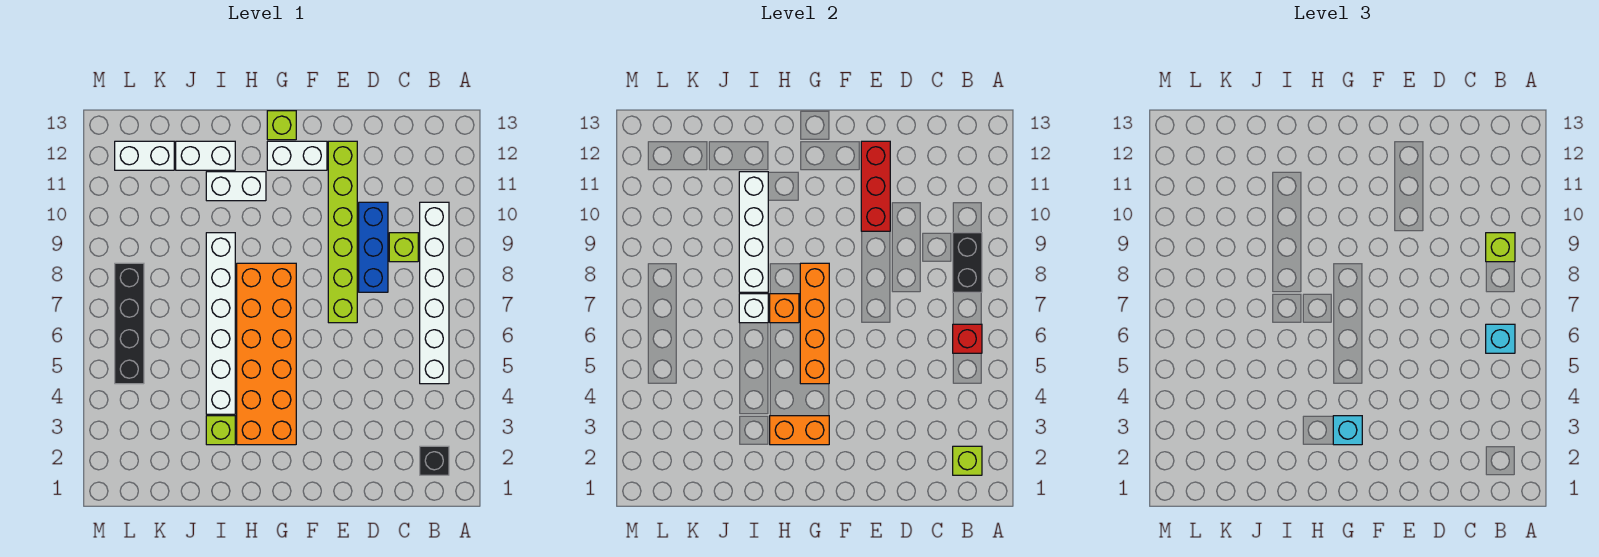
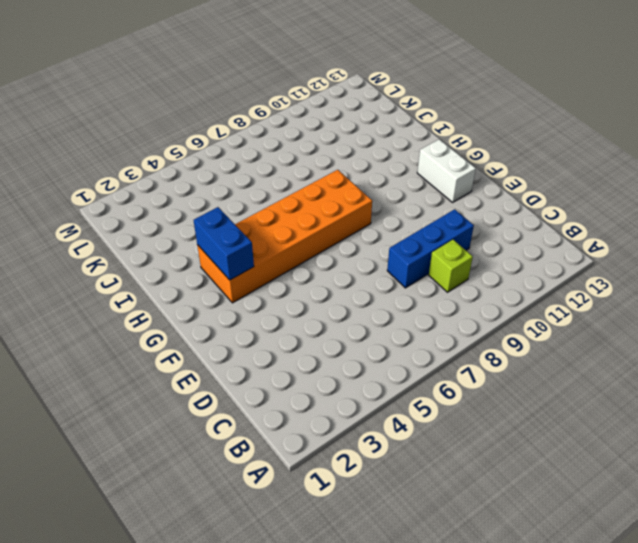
blue brick G3:H3 level 2 -> orange brick G3:H3 level 2
none -> black brick B2 level 1
none -> white brick B5:B10 level 1
none -> lime brick E7:E12 level 1

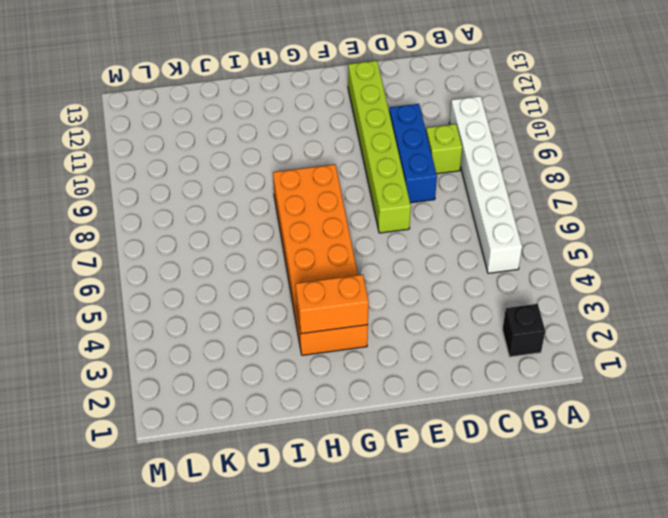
none -> white brick F12:G12 level 1
none -> lime brick G13 level 1
none -> white brick H11:I11 level 1

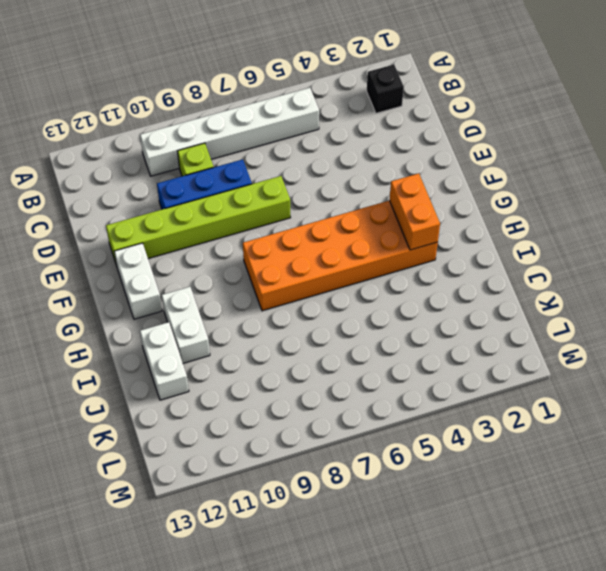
none -> lime brick G13 level 1
none -> lime brick I3 level 1
none -> white brick I4:I9 level 1

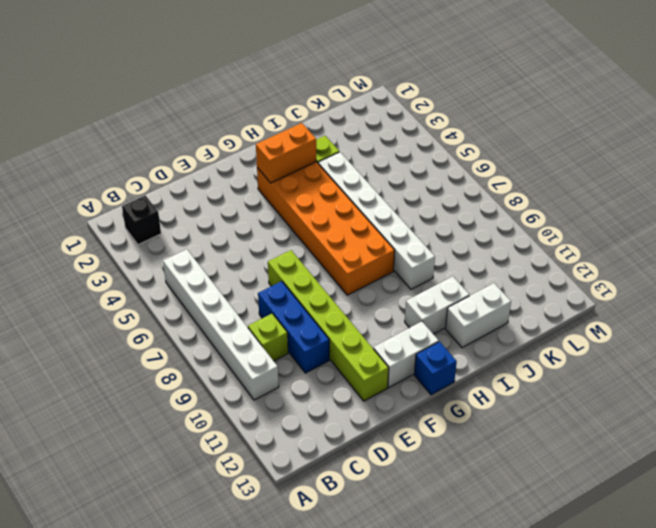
blue brick G13 level 1 -> lime brick G13 level 1
none -> white brick K12:L12 level 1
none -> black brick L5:L8 level 1
none -> lime brick B2 level 2

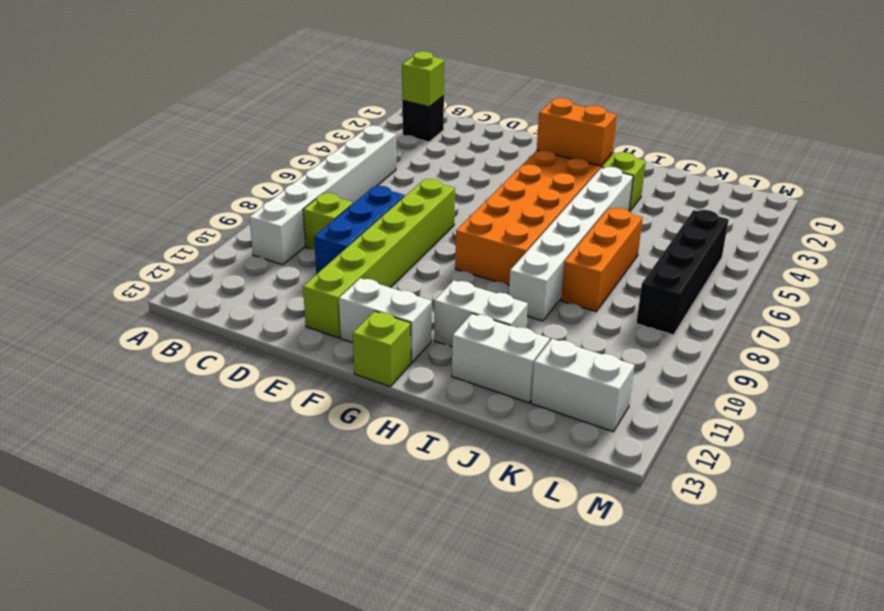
orange brick J6:J8 level 1 -> none
none -> red brick B6 level 2
none -> black brick B8:B9 level 2
none -> red brick E10:E12 level 2

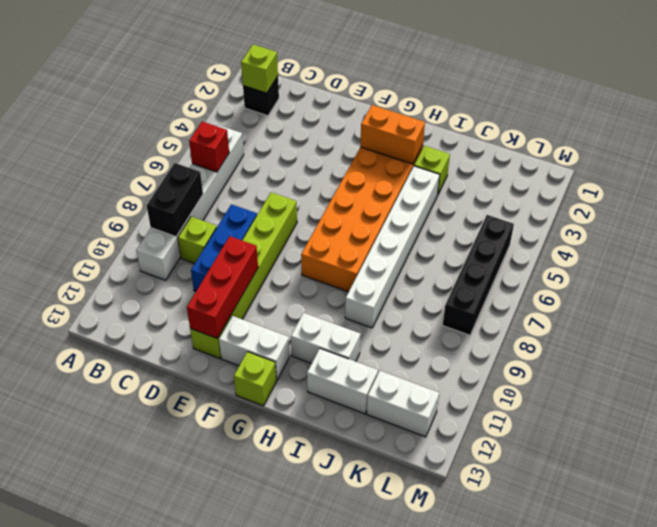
none -> orange brick G5:G8 level 2
none -> orange brick H7 level 2
none -> white brick I7 level 2

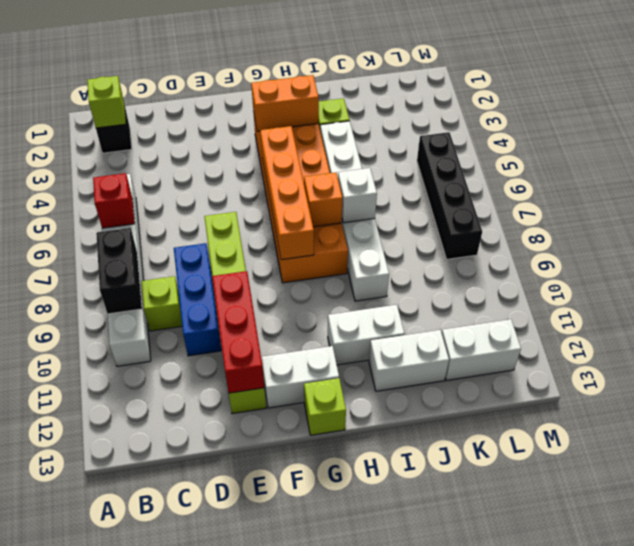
none -> white brick I8:I11 level 2
none -> cyan brick B6 level 3
none -> lime brick B9 level 3

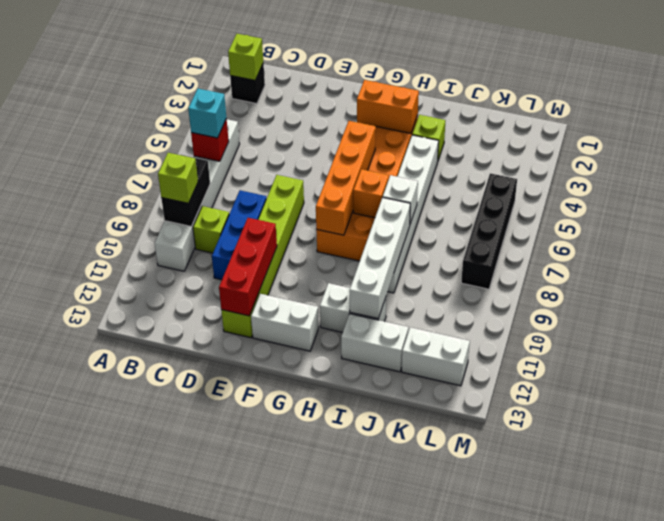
none -> lime brick G13 level 1
none -> cyan brick G3 level 3

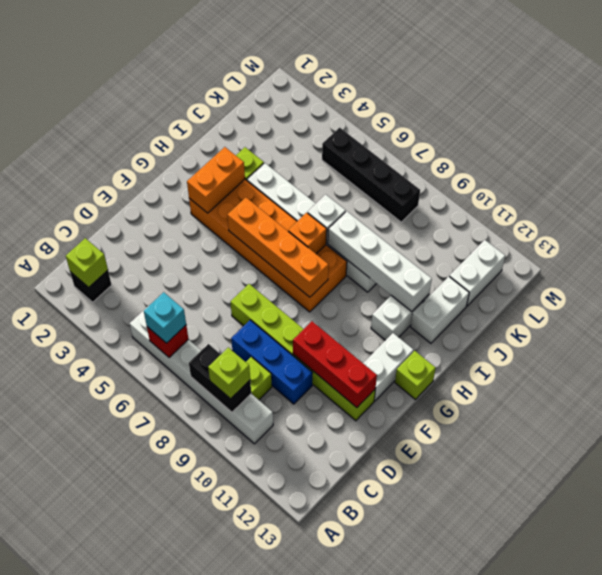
none -> cyan brick G3 level 3

